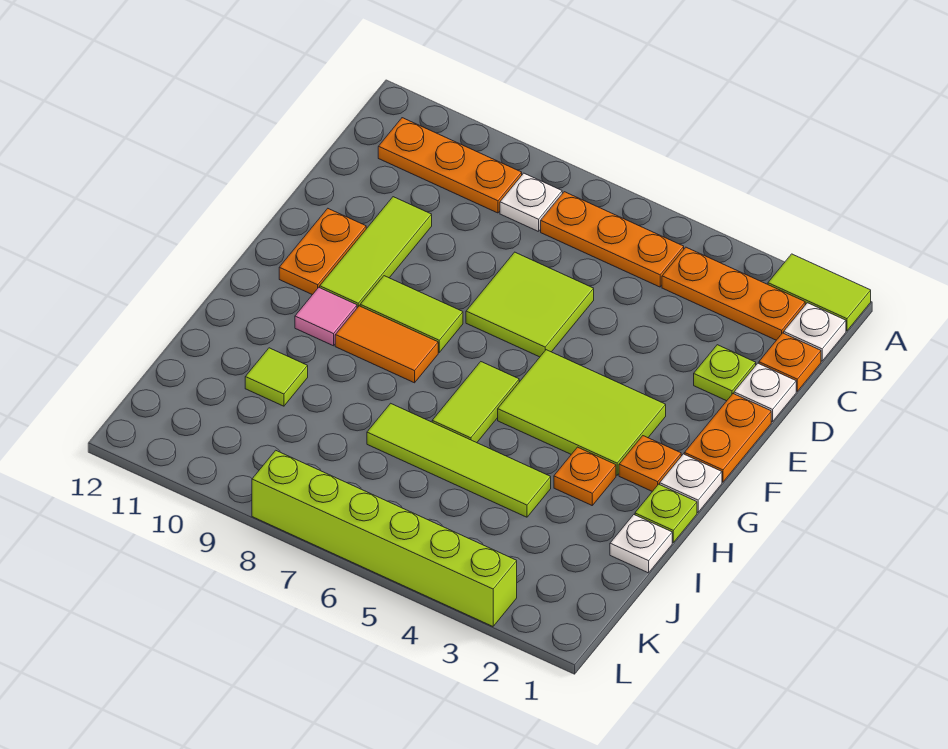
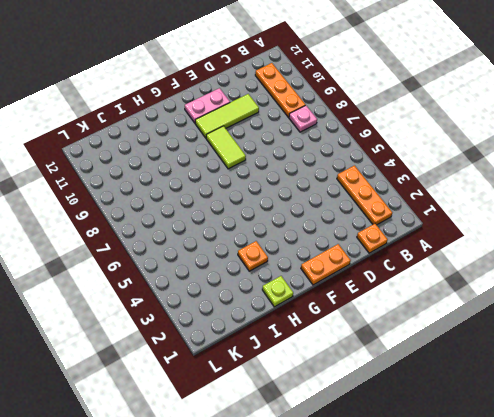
pink plate B8 level 1 -> white plate B8 level 1
pink plate E11:F11 level 1 -> orange plate E11:F11 level 1
none -> lime tile A1:A2 level 1
none -> white plate B1 level 1
none -> orange plate B5:B7 level 1

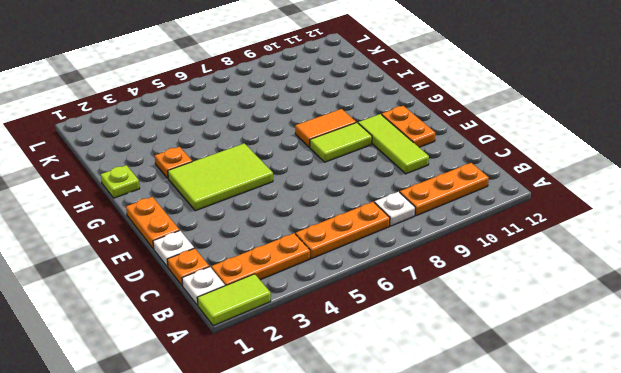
none -> lime plate D2 level 1
none -> lime tile D6:E7 level 1
none -> white plate G1 level 1

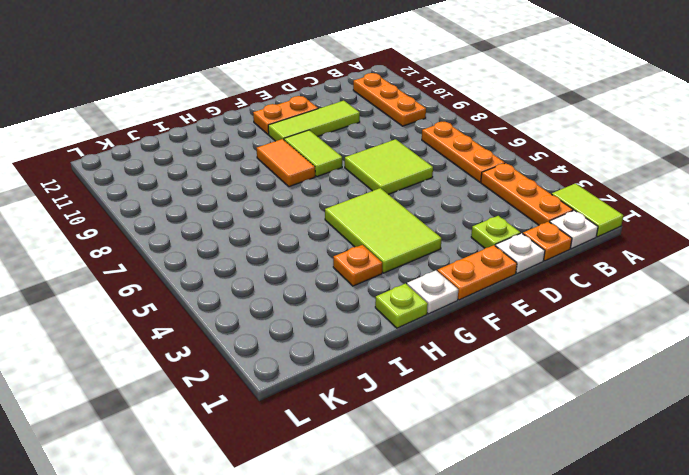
none -> white plate B8 level 1
none -> orange plate G2 level 1
none -> lime tile G6:H6 level 1

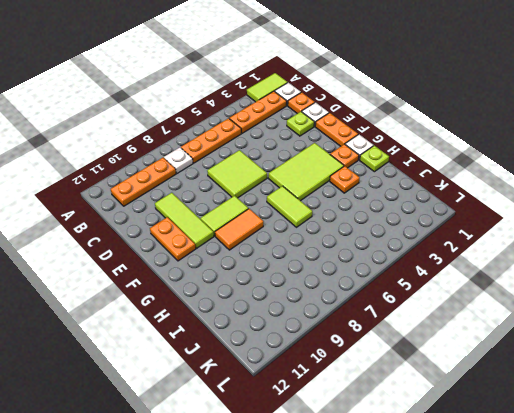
none -> pink tile G10 level 1
none -> white plate I1 level 1
none -> lime tile I4:I7 level 1

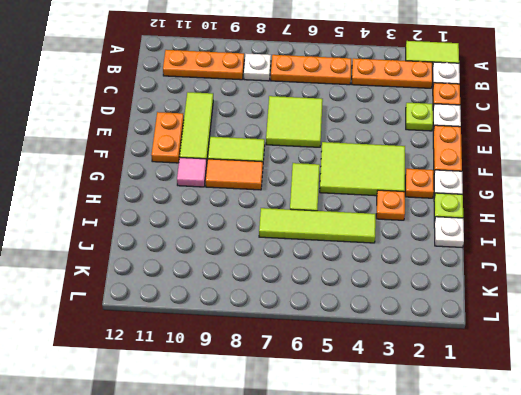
none -> lime tile I10 level 1
none -> lime brick L3:L8 level 1

